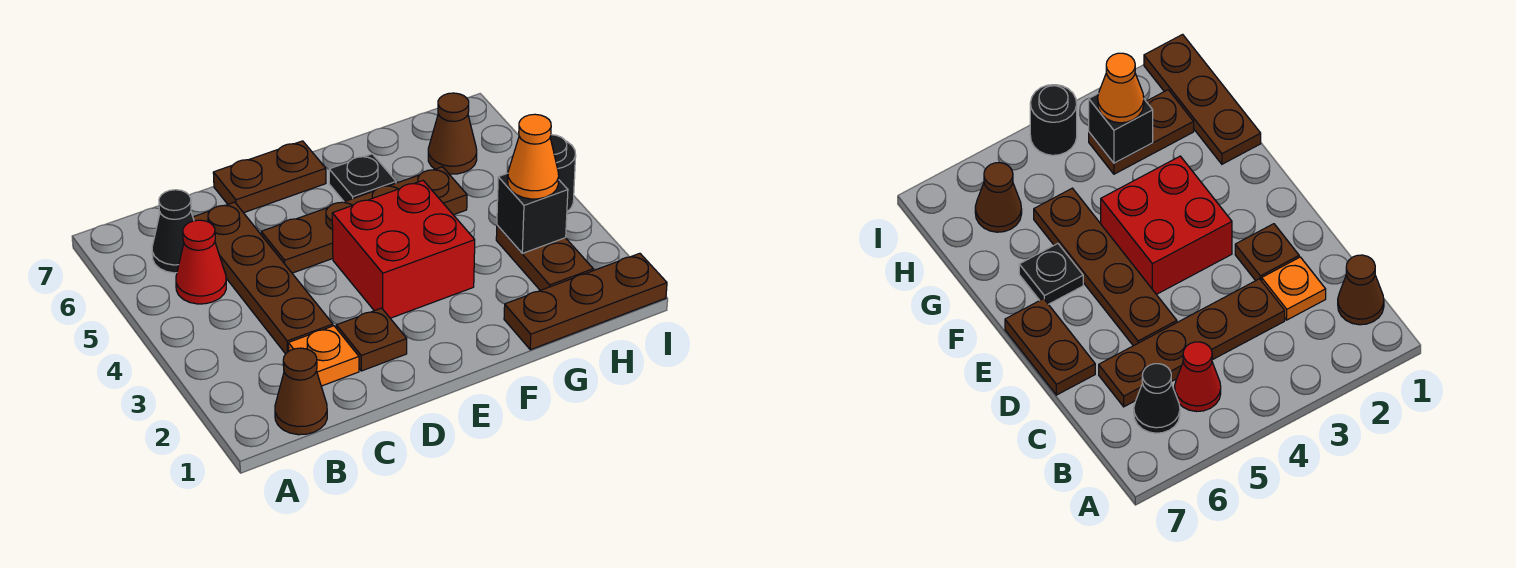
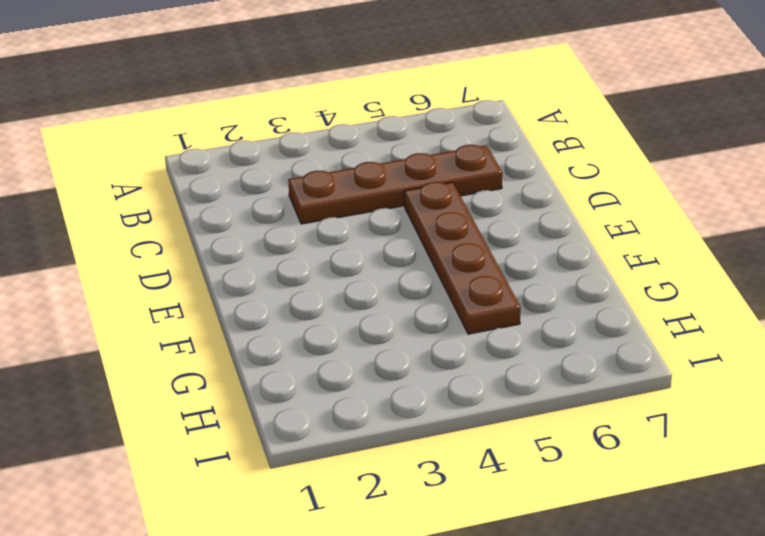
none -> brown cone B1 level 1
none -> red cone B5 level 1
none -> black cone B6 level 1

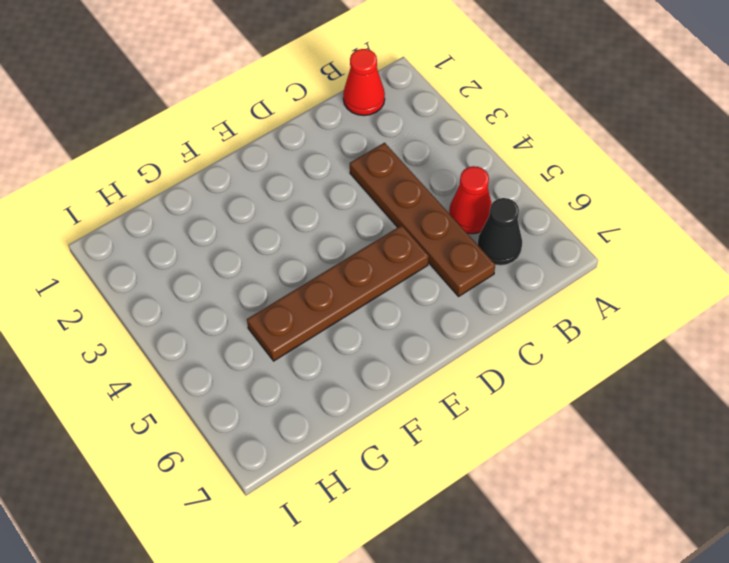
red cone B1 level 1 -> brown cone B1 level 1
none -> orange plate C2 level 1
none -> brown plate D2 level 1
none -> brown plate D7:E7 level 1

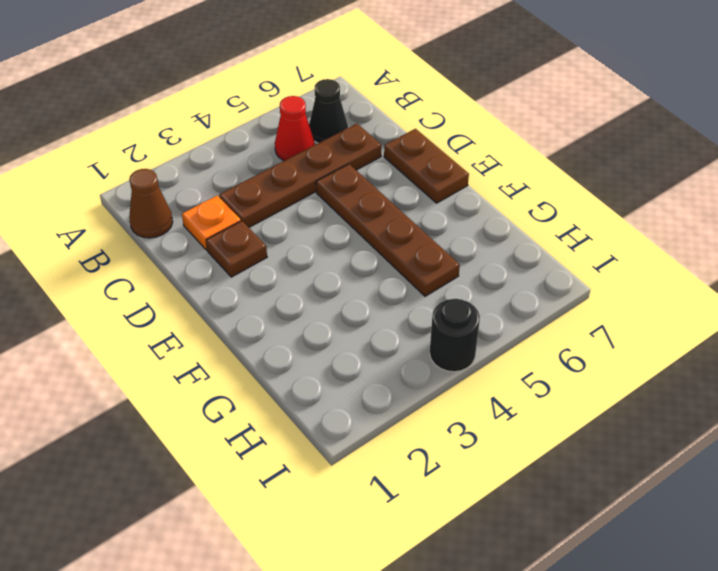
none -> red brick E3:F4 level 1
none -> black plate F6 level 1
none -> brown plate G1:I1 level 1

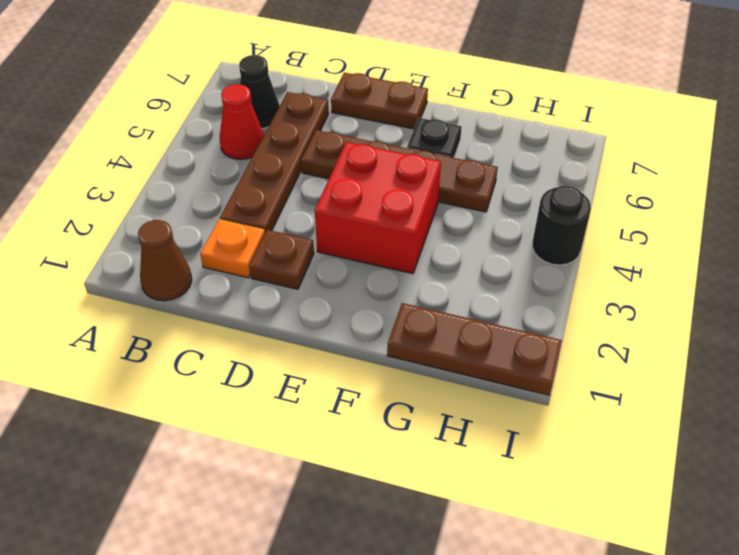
none -> brown plate H2:H3 level 1
none -> brown cone H6 level 1
none -> black brick H3 level 2

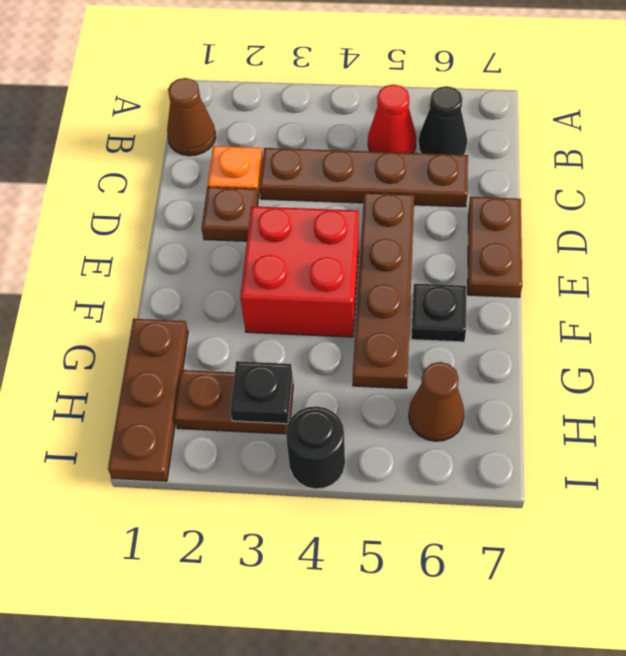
black plate H3 level 2 -> black brick H3 level 2
none -> orange cone H3 level 3

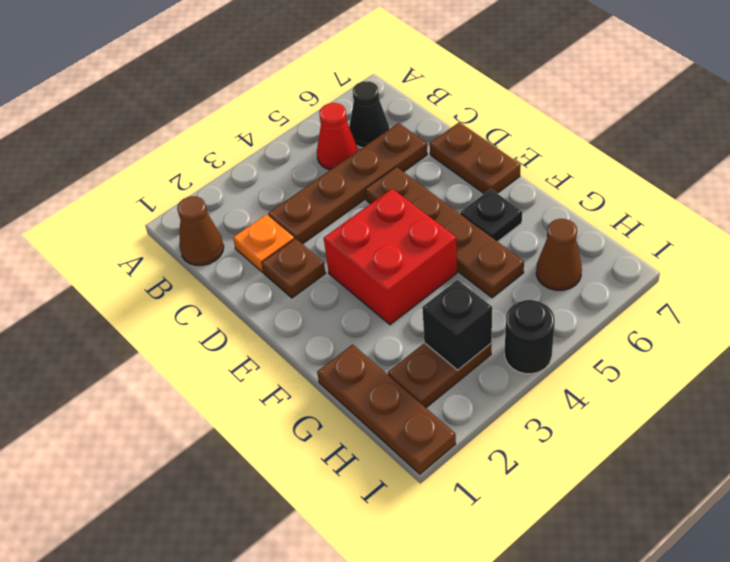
none -> orange cone H3 level 3

